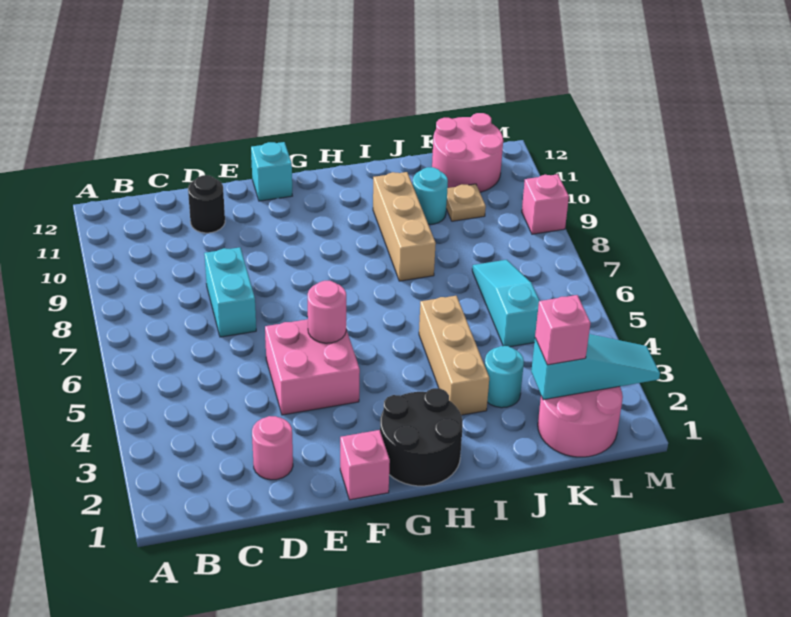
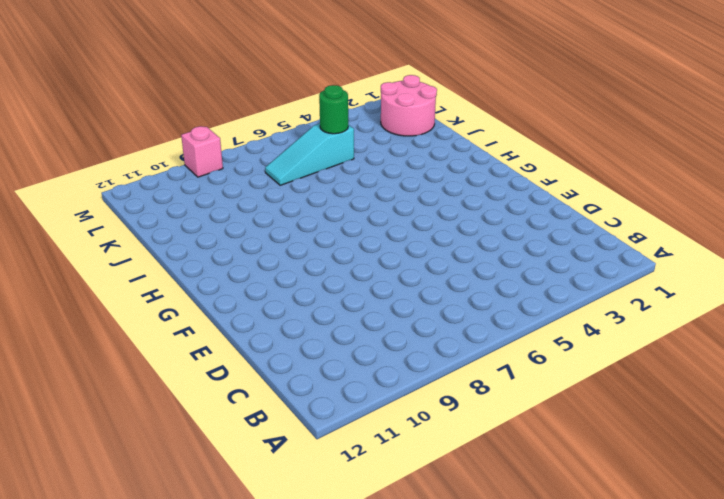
green round brick K5 level 2 -> none
none -> pink round brick D2 level 1
none -> cyan brick D7:D8 level 1
none -> black round brick D11 level 1

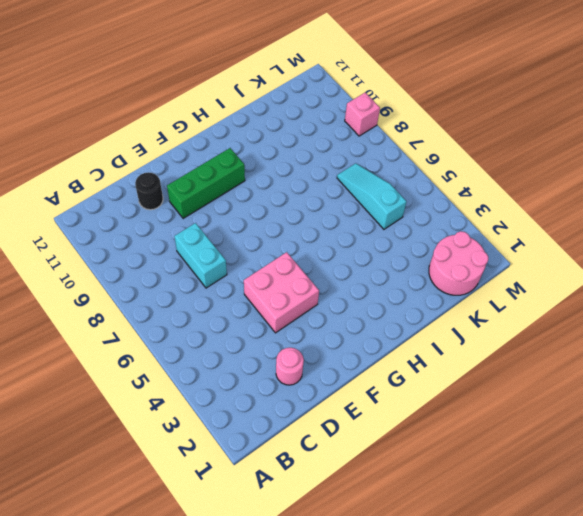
green brick E10:G10 level 1 -> none
none -> pink brick F1 level 1
none -> cyan brick F12 level 1
none -> black round brick G1:H2 level 1

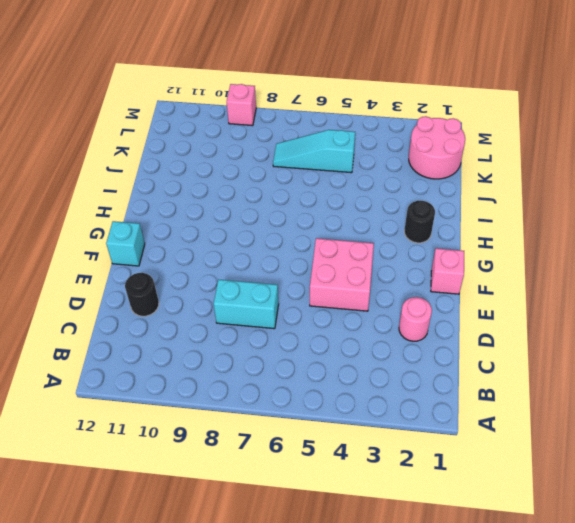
black round brick H2 level 1 -> black round brick G1:H2 level 1
none -> tan brick I3:I5 level 1
none -> tan brick I8:I10 level 1
none -> cyan round brick J3 level 1

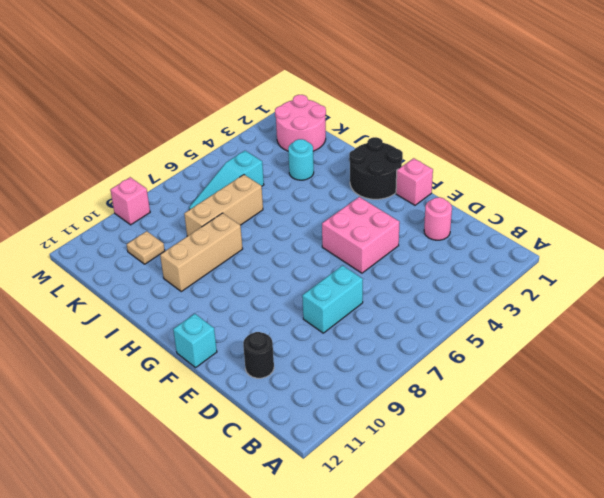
tan brick J6:J8 level 1 -> tan brick I3:I5 level 1
none -> cyan round brick J10 level 1
none -> pink round brick K11:L12 level 1
none -> pink round brick F5 level 2

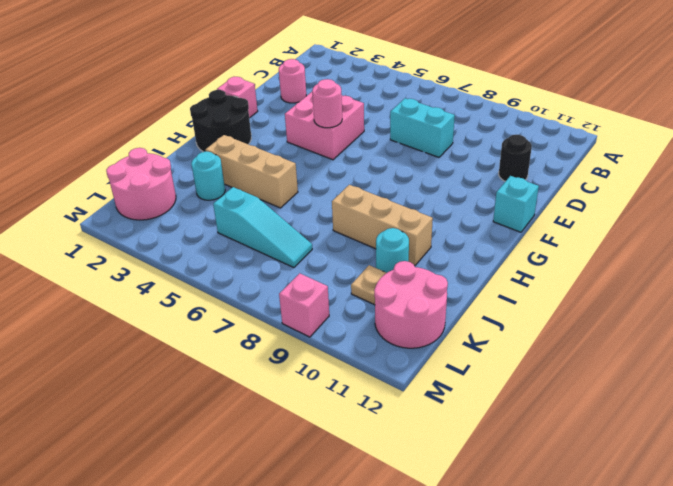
none -> cyan slope K2:M2 level 2 top K
none -> pink brick K2 level 3

